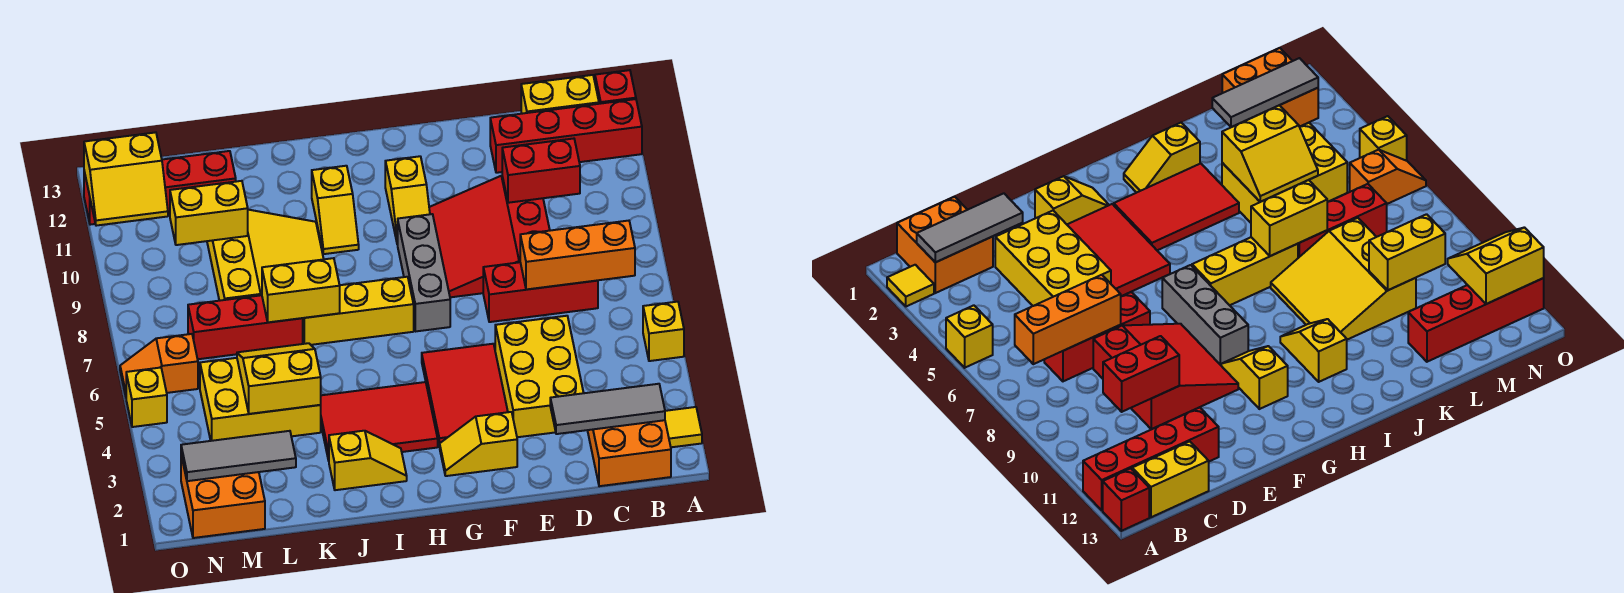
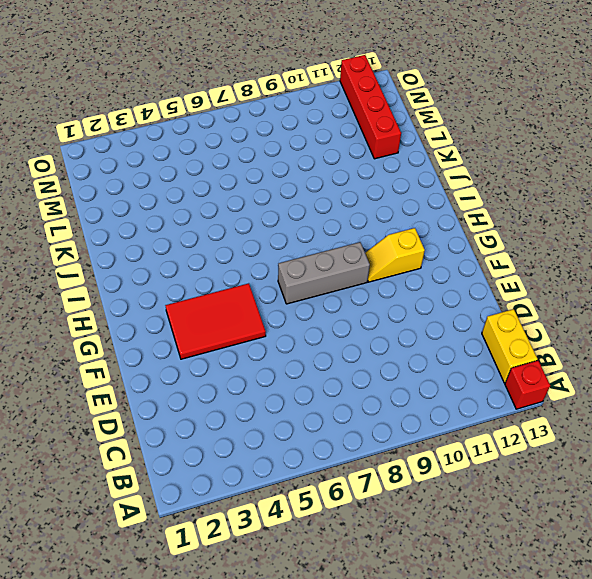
none -> yellow tile A2 level 1
none -> yellow brick A5 level 1
none -> red brick A12:D12 level 1
none -> orange brick B1:C2 level 1

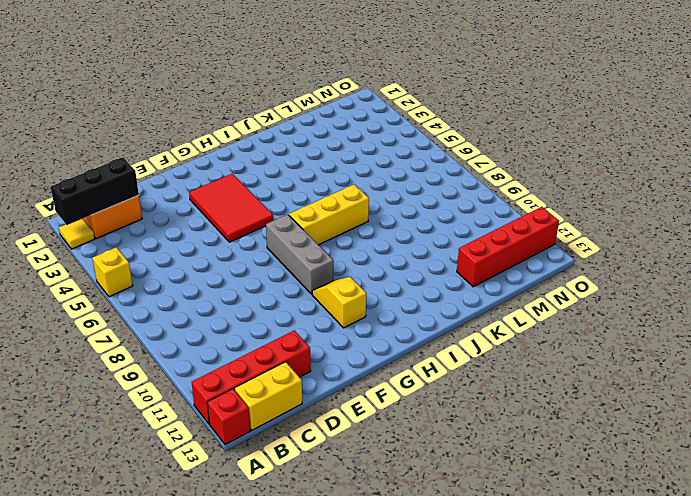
black brick A2:C2 level 2 -> grey tile B2:D2 level 2
none -> red brick C7:E7 level 1
none -> yellow brick D3:E5 level 1
none -> red slope D8:F10 level 1 top D
none -> yellow slope F2:G2 level 1 top F

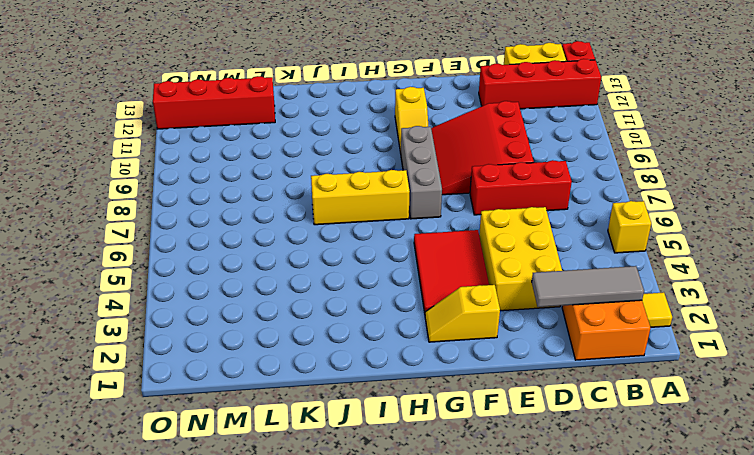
none -> red tile H3:J4 level 1
none -> yellow slope I2:J2 level 1 top J
none -> yellow slope I10:I11 level 1 top 11
none -> yellow slope J8:L10 level 1 top L

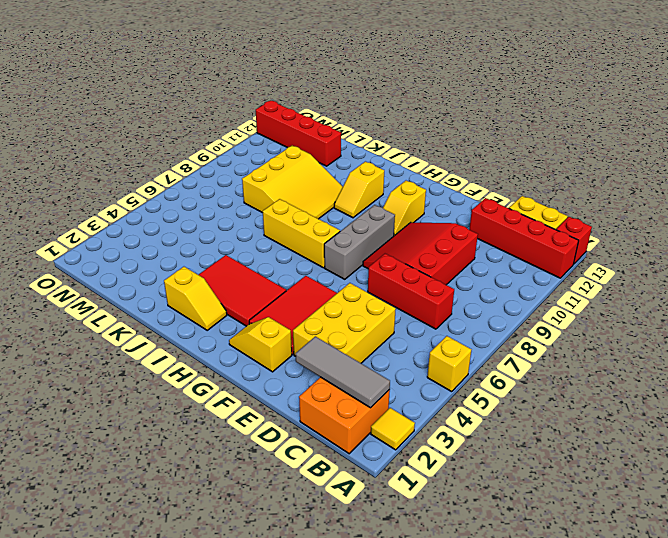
none -> yellow brick K4:M5 level 1
none -> red brick K7:M7 level 1
none -> orange brick M1:N2 level 1
none -> orange slope N6:O6 level 1 top N

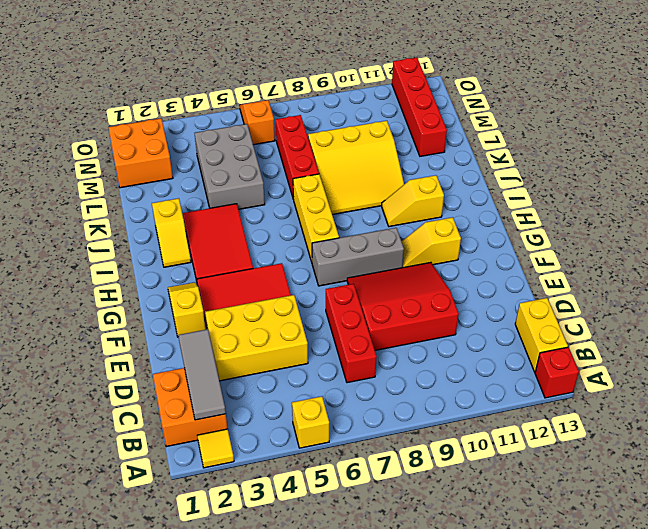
grey brick K4:M5 level 1 -> yellow brick K4:M5 level 1
none -> red brick A12:D12 level 1
none -> yellow brick O5 level 1
none -> orange brick B7:D7 level 2
none -> red brick C10:D10 level 2

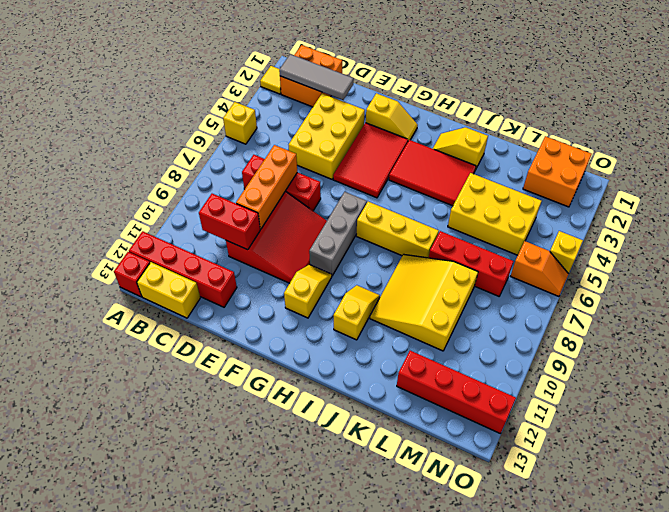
orange brick D7:D9 level 2 -> orange brick B7:D7 level 2
none -> yellow brick J7:K7 level 2
none -> yellow slope K4:L5 level 2 top 4
none -> grey tile L2:N2 level 2
none -> yellow brick L10:M10 level 2

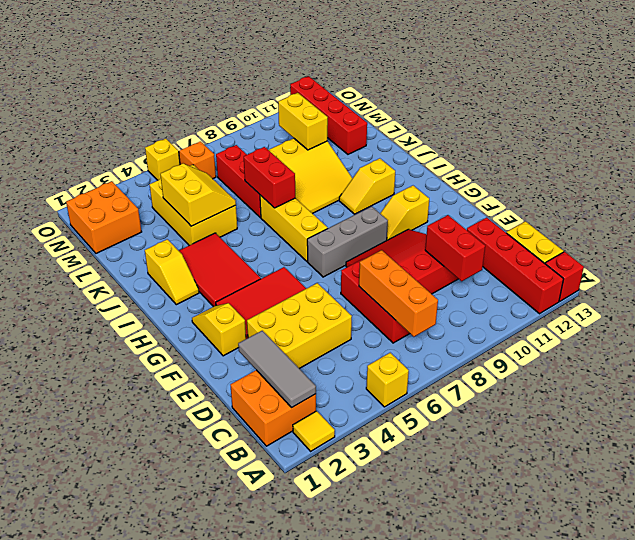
red brick J7:K7 level 2 -> yellow brick J7:K7 level 2
none -> grey tile L2:N2 level 2
none -> yellow slope N11:O12 level 2 top 12

